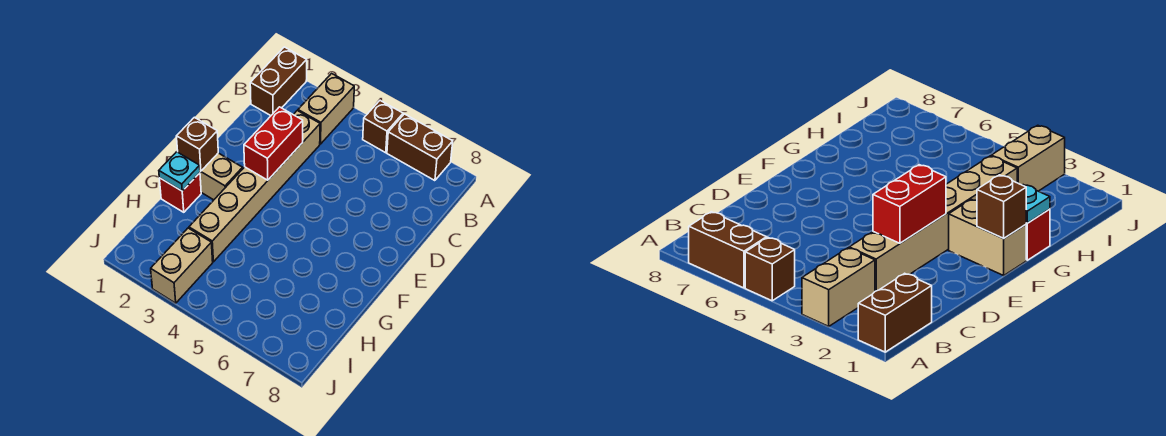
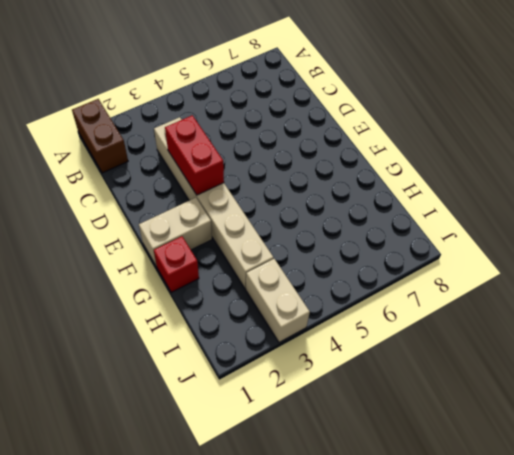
none -> tan brick A3:B3 level 1
none -> brown brick A5 level 1

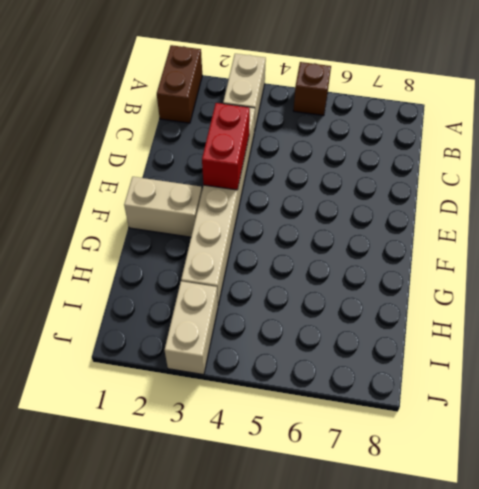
none -> brown brick A6:A7 level 1
none -> red brick G1 level 1

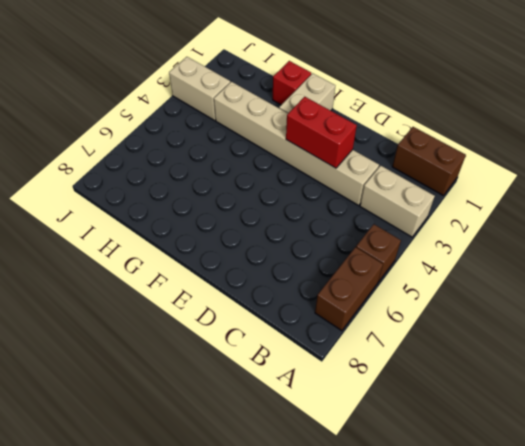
none -> brown brick F1 level 2
none -> cyan plate G1 level 2

